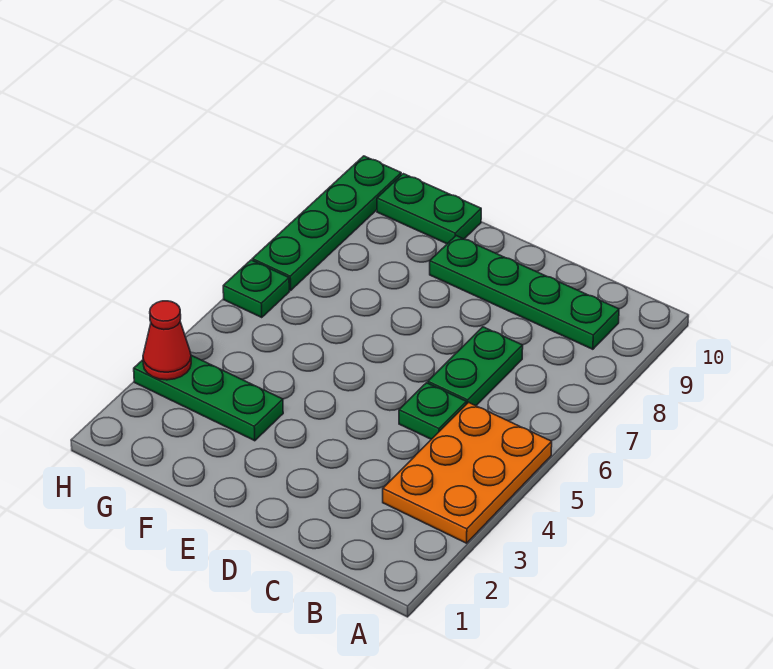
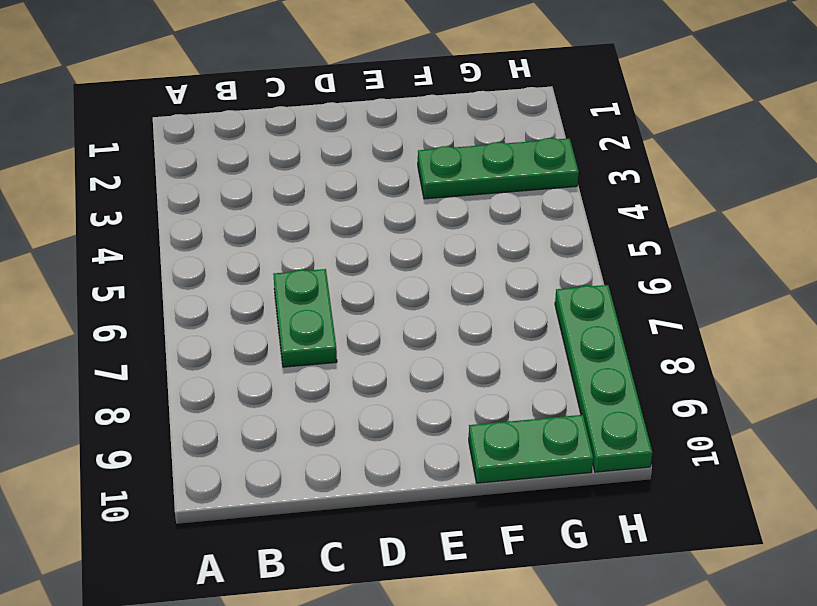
none -> orange plate A3:B5 level 1
none -> green plate B9:E9 level 1

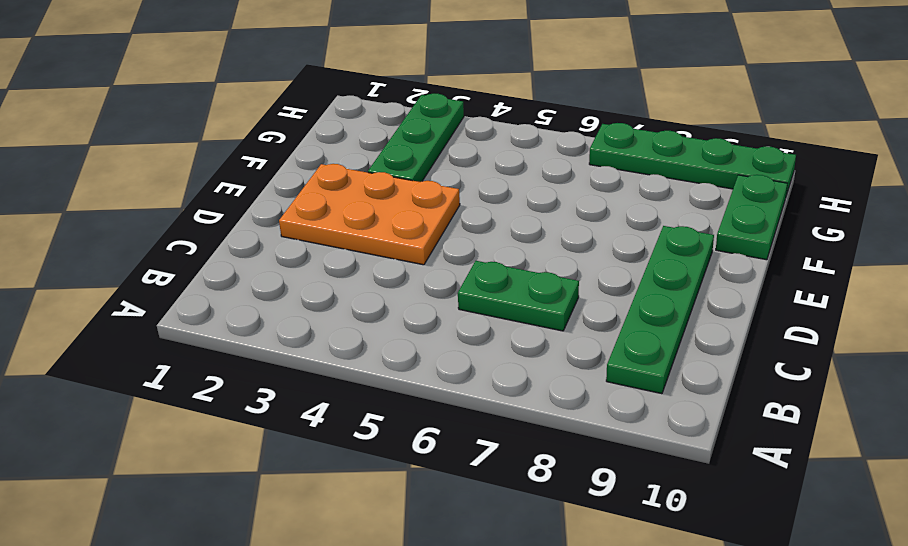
orange plate D2:E4 level 1 -> orange plate A3:B5 level 1
none -> green plate C5 level 1
none -> green plate H6 level 1

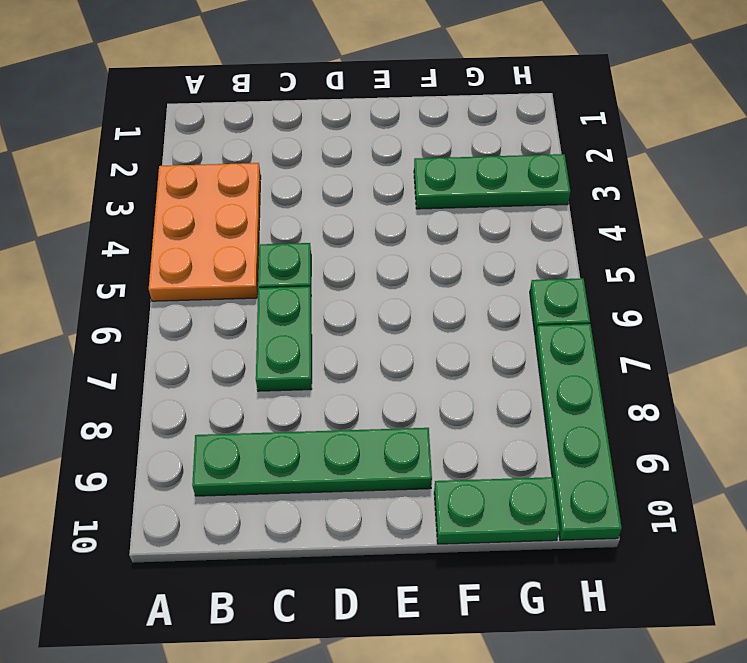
none -> red cone H3 level 2

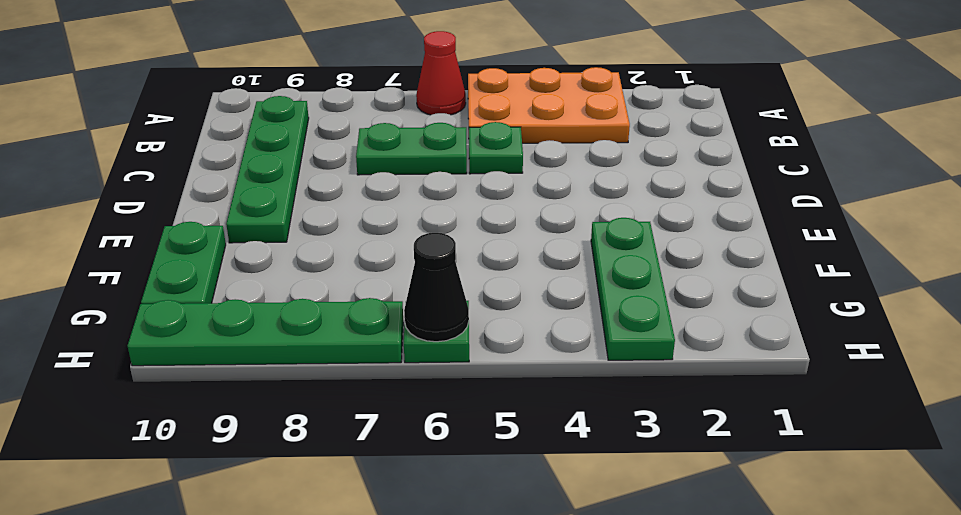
red cone A6 level 1 -> red cone H3 level 2
black cone H6 level 2 -> none

